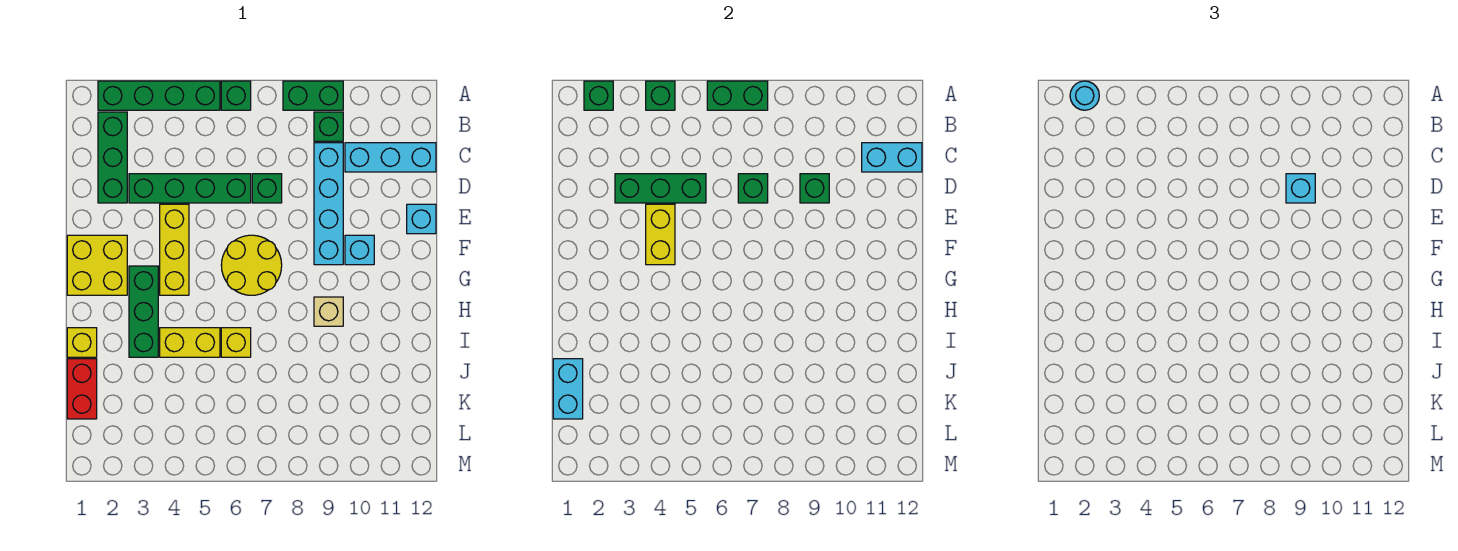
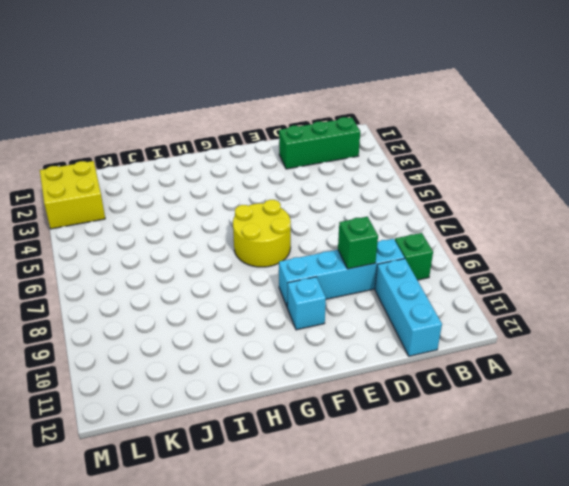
yellow brick L2:M3 level 1 -> yellow brick F1:G2 level 1
none -> green brick A2:A5 level 1
none -> green brick A6 level 1
none -> green brick A8:A9 level 1
none -> green brick D3:D6 level 1

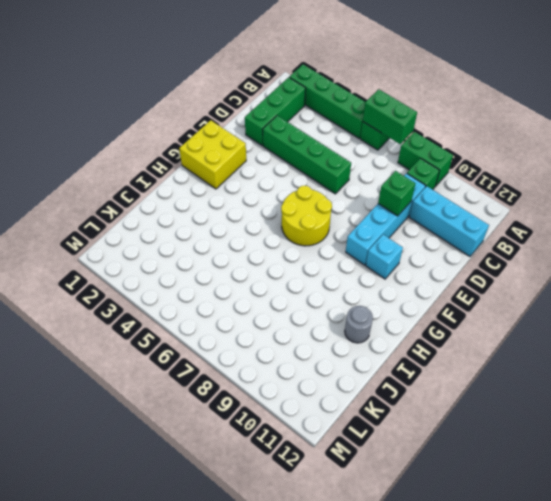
grey round brick I11 level 1 -> none
none -> green brick D7 level 1
none -> yellow brick E4:G4 level 1
none -> cyan brick E12 level 1
none -> green brick G3:I3 level 1

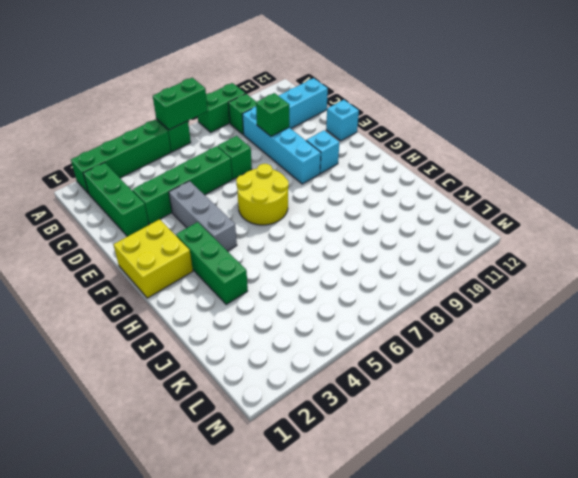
grey brick E4:G4 level 1 -> yellow brick E4:G4 level 1
none -> tan brick H9 level 1
none -> yellow brick I1 level 1
none -> yellow brick I4:I5 level 1
none -> yellow brick I6 level 1

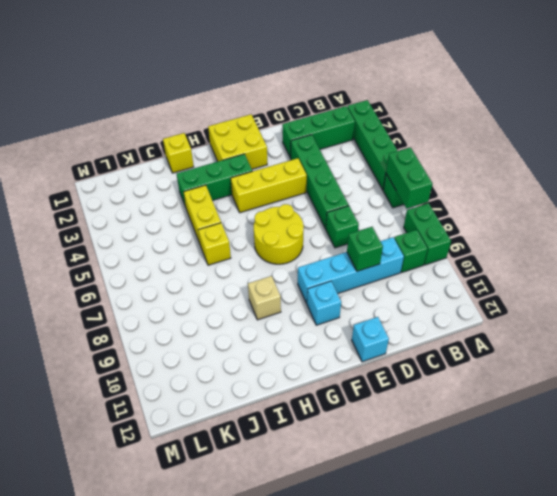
none -> cyan brick C10:C12 level 1
none -> red brick J1:K1 level 1
none -> green brick A2 level 2
none -> green brick A4 level 2

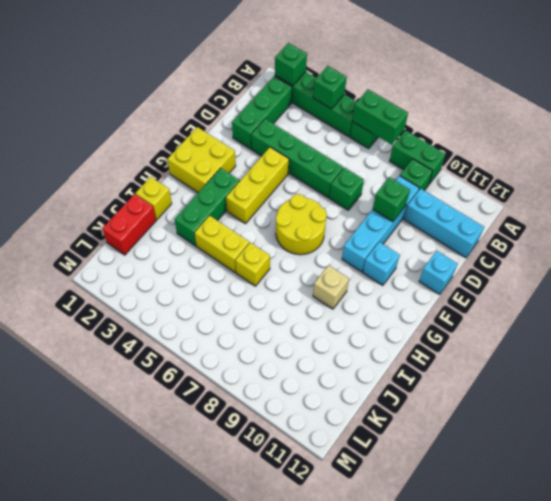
none -> cyan brick C11:C12 level 2
none -> green brick D3:D5 level 2
none -> green brick D7 level 2
none -> yellow brick E4:F4 level 2

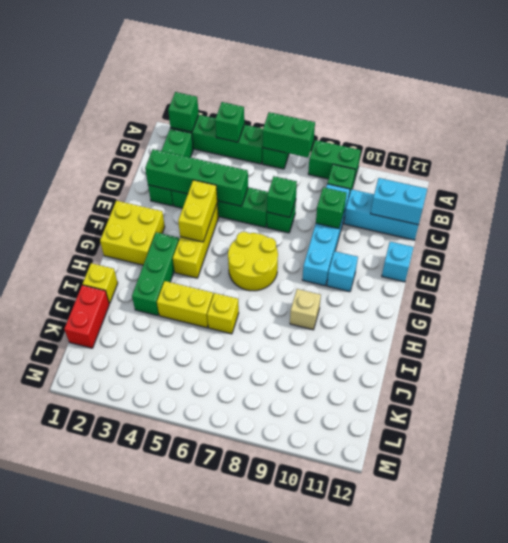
green brick D2:D5 level 2 -> green brick D3:D5 level 2
none -> cyan brick J1:K1 level 2
none -> cyan round brick A2 level 3
none -> cyan brick D9 level 3

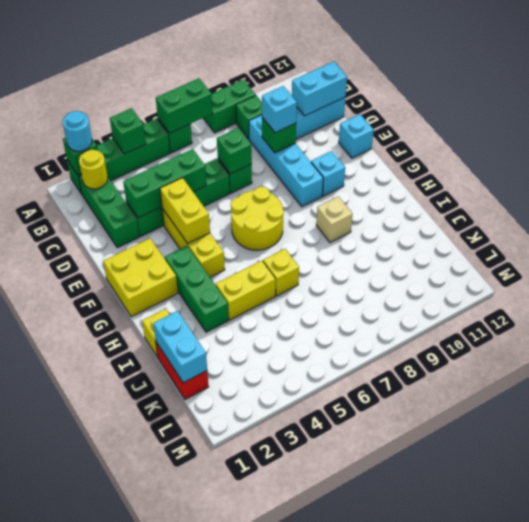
yellow round brick B2 level 2 -> none

